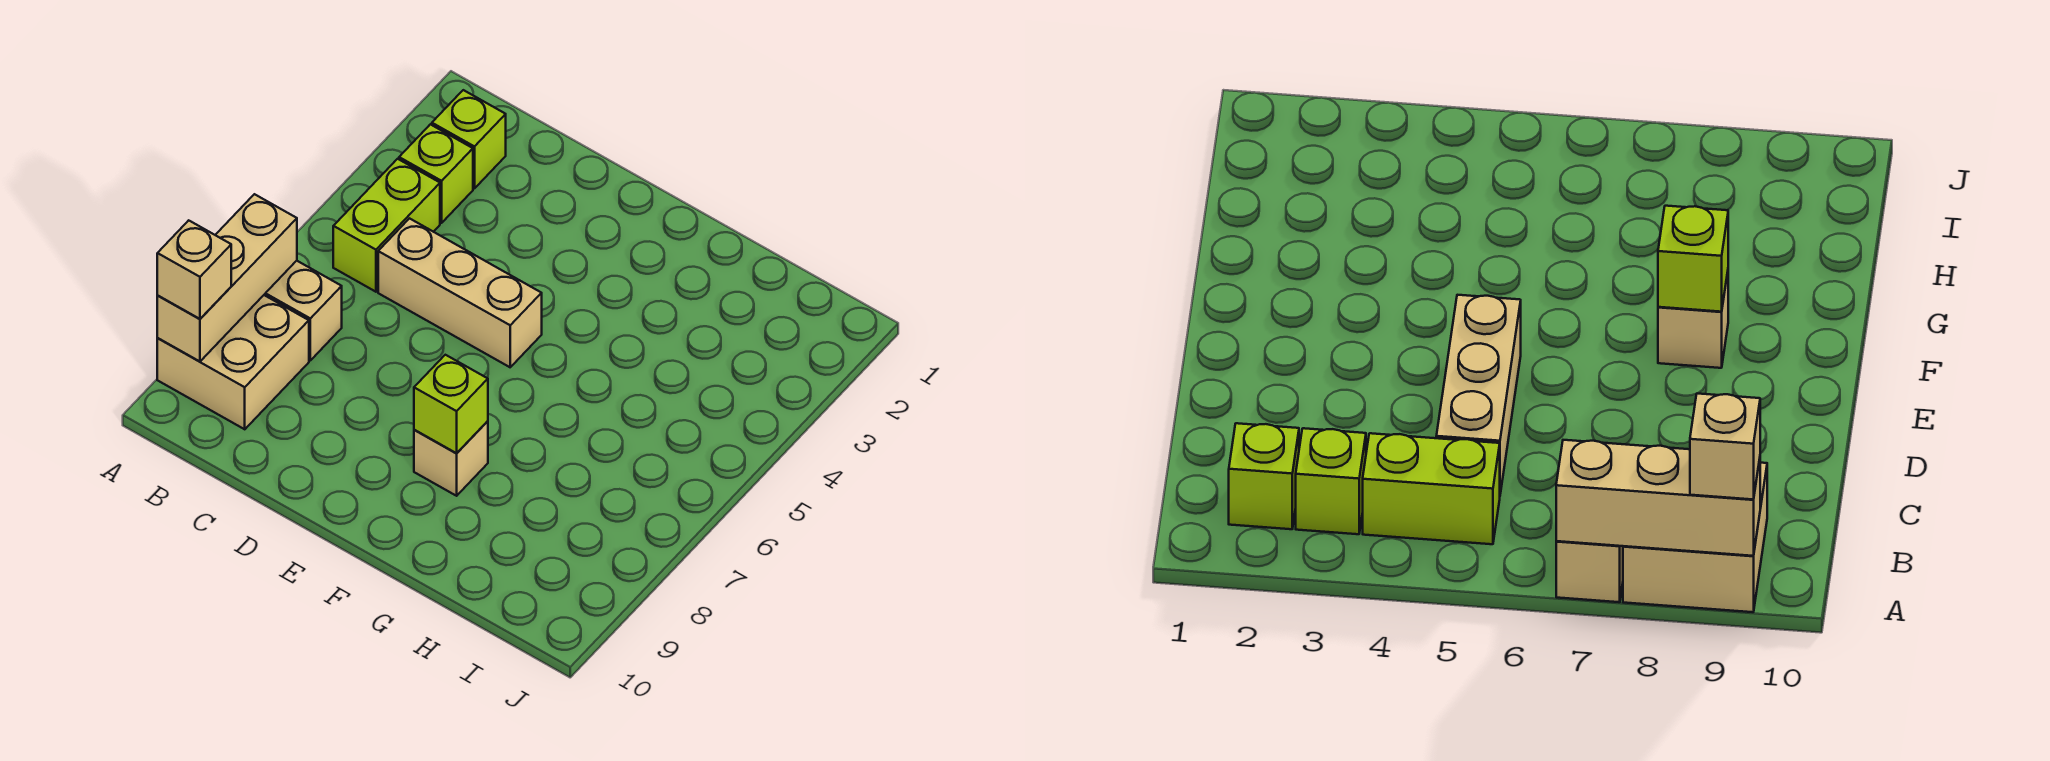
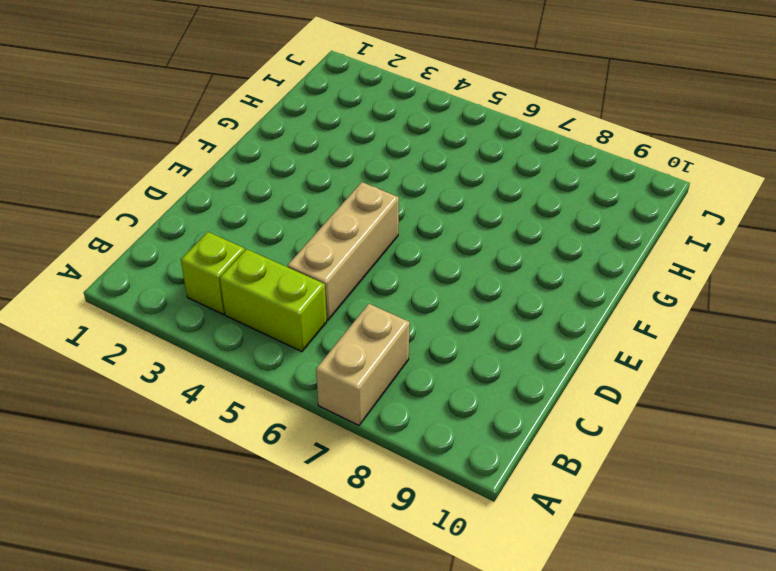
none -> tan brick A8:B9 level 1
none -> lime brick B2 level 1

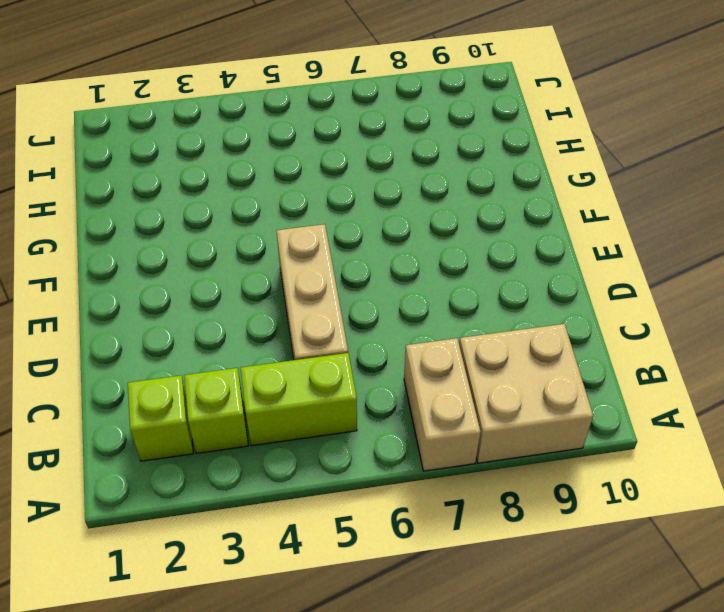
none -> tan brick F8 level 1
none -> tan brick A7:A9 level 2

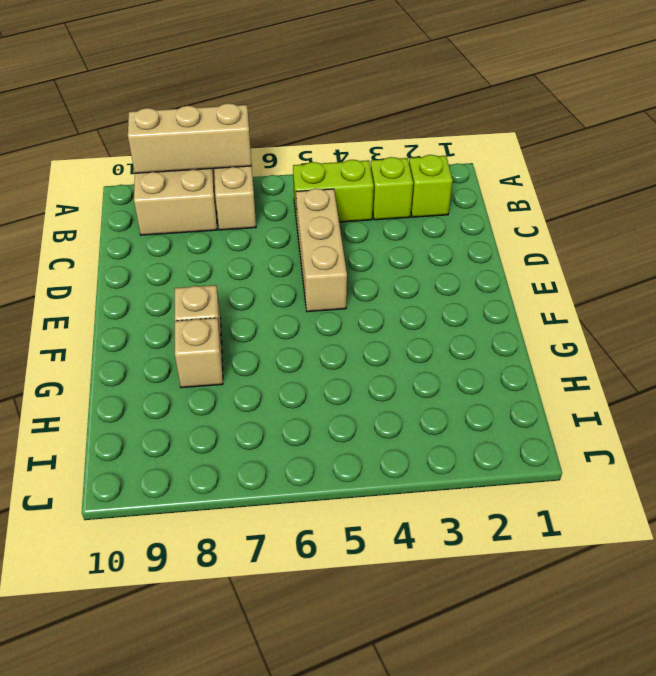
tan brick G8 level 1 -> tan brick A9 level 3
none -> lime brick F8 level 2

